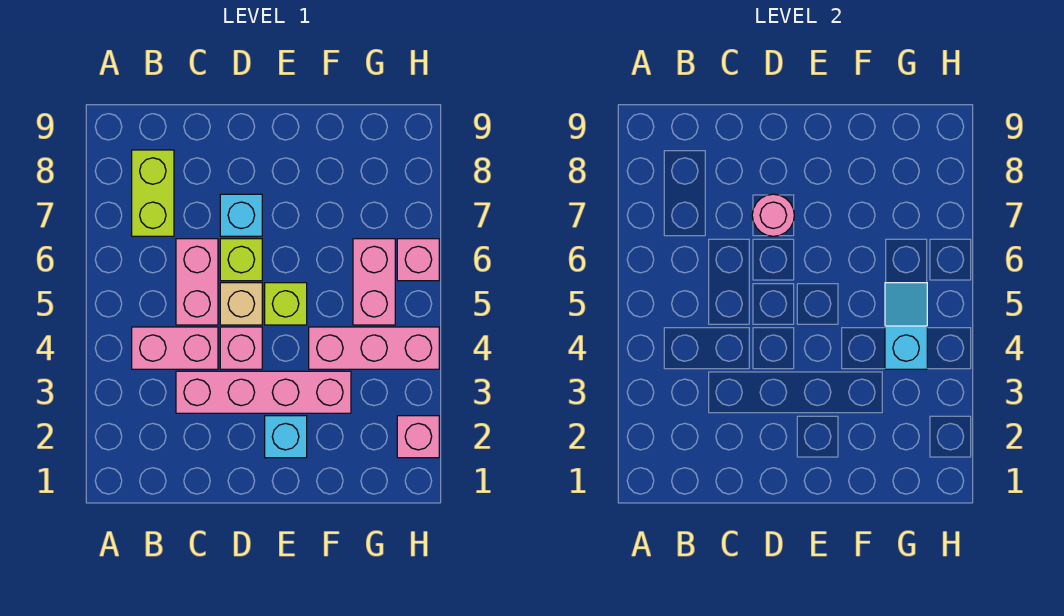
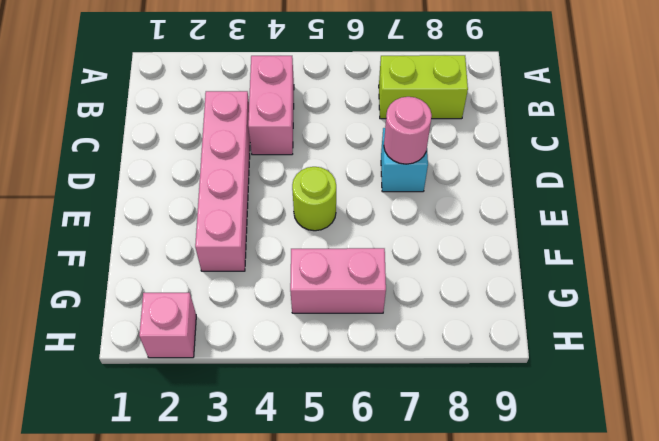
lime round brick E5 level 1 -> lime brick E5 level 1
none -> pink brick C5:C6 level 1
none -> pink brick D4 level 1
none -> tan brick D5 level 1

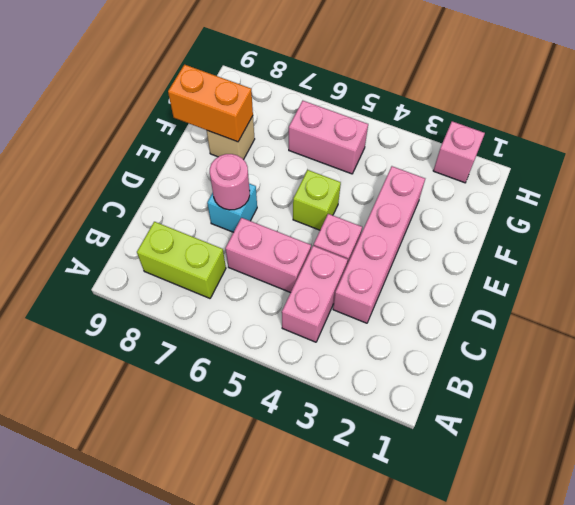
tan brick F8 level 1 -> tan brick D5 level 1
orange brick F8:F9 level 2 -> none
none -> lime brick D6 level 1
none -> cyan brick E2 level 1
none -> pink brick F4:H4 level 1

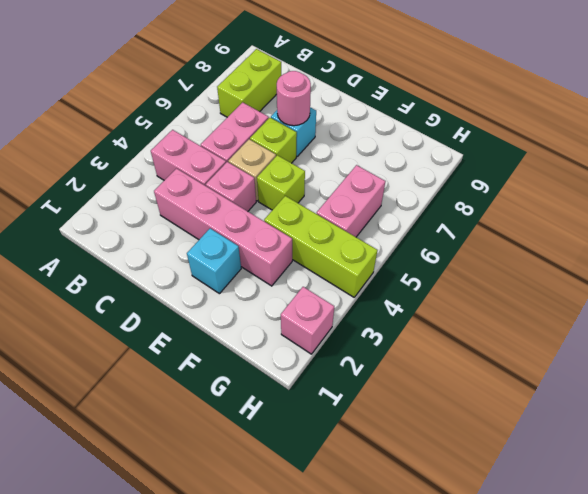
lime brick F4:H4 level 1 -> pink brick F4:H4 level 1
none -> pink brick H6 level 1
none -> cyan slope G4:G5 level 2 top 4

